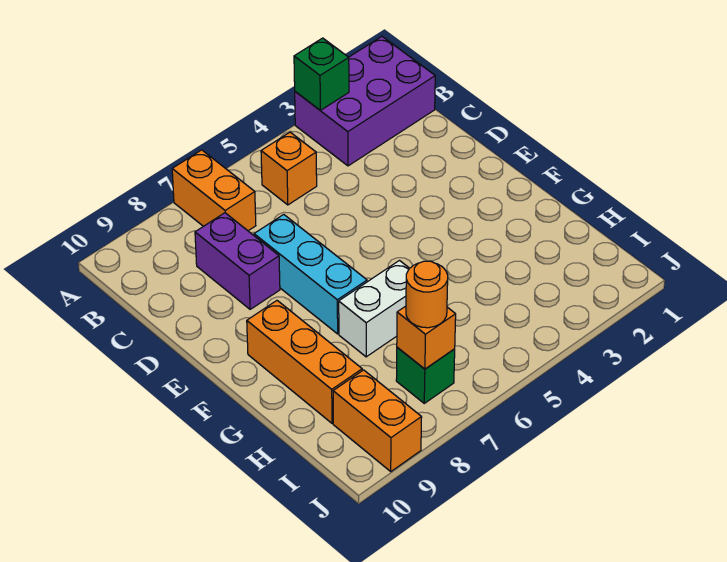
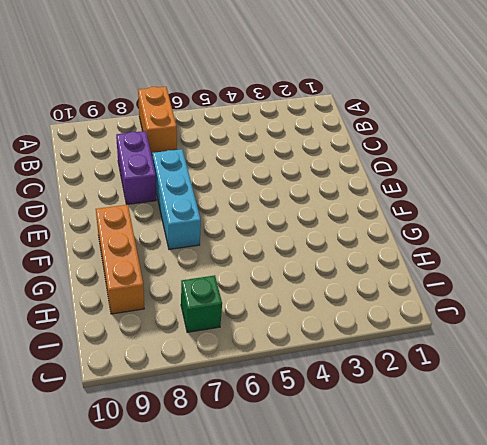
none -> purple brick A1:B3 level 1
none -> orange brick B5 level 1
none -> white brick G6:G7 level 1

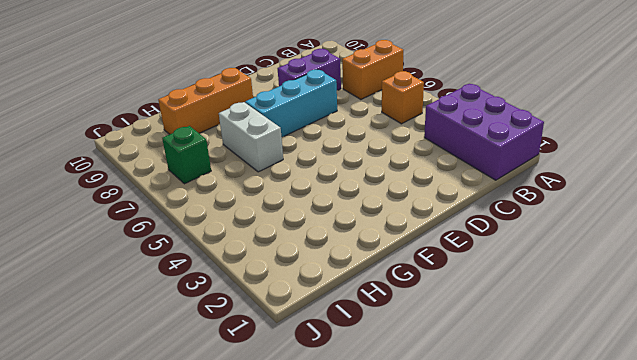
none -> orange brick I9:J9 level 1
none -> green brick A3 level 2
none -> orange brick I7 level 2

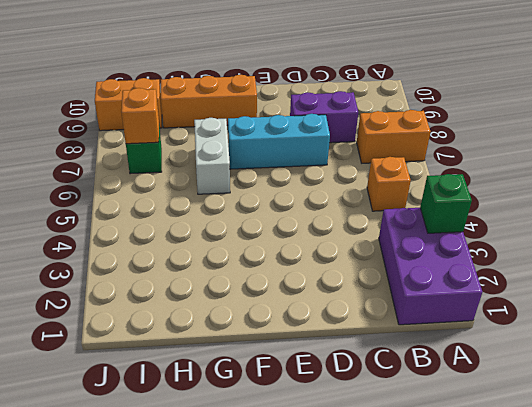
none -> orange round brick I7 level 3

